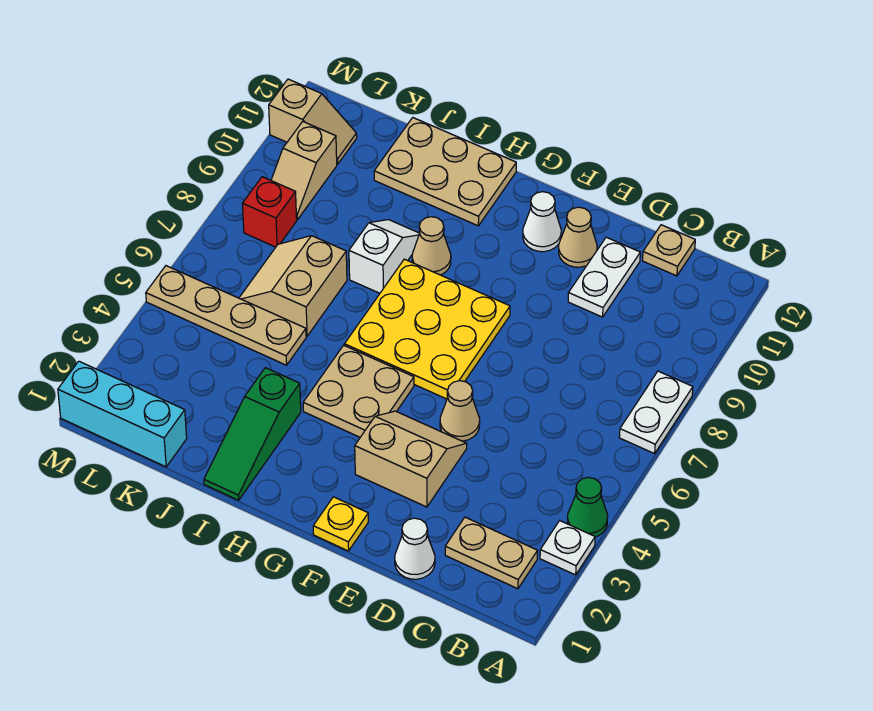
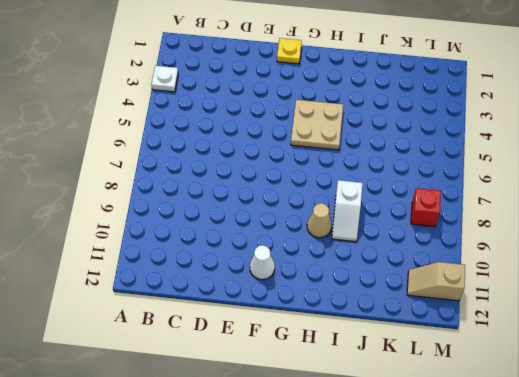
none -> green cone A4 level 1
none -> white plate A7:A8 level 1
none -> tan plate B2:C2 level 1

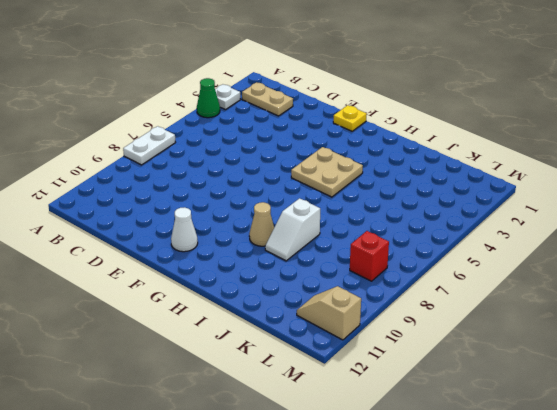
none -> tan plate C12 level 1
none -> white cone D1 level 1
none -> white plate D10:D11 level 1

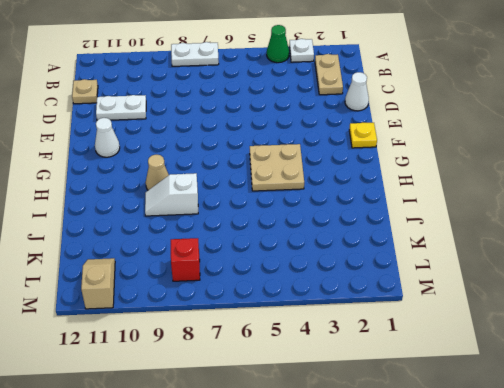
none -> tan slope E3:F4 level 1 top 3
none -> tan cone E5 level 1
none -> tan cone E11 level 1

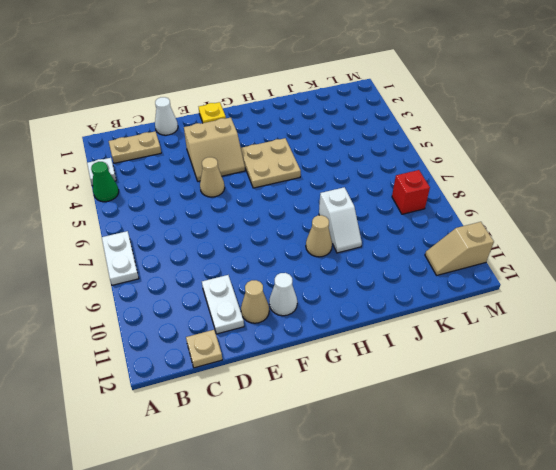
none -> yellow plate F6:H8 level 1
none -> tan plate H11:J12 level 1
none -> green slope I1:I3 level 1 top 3

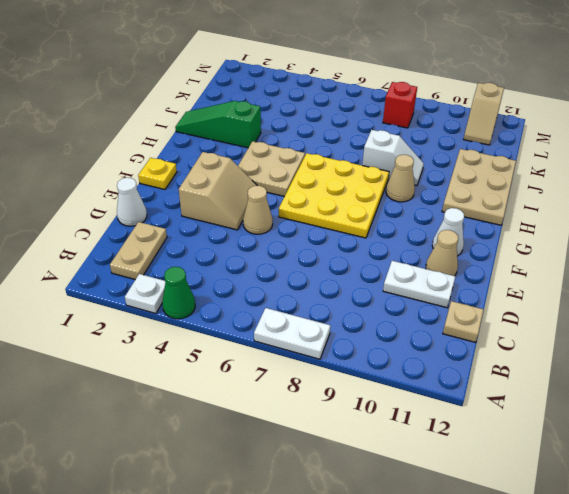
none -> tan plate J5:M5 level 1
none -> tan slope J6:K7 level 1 top J
none -> cyan brick K1:M1 level 1

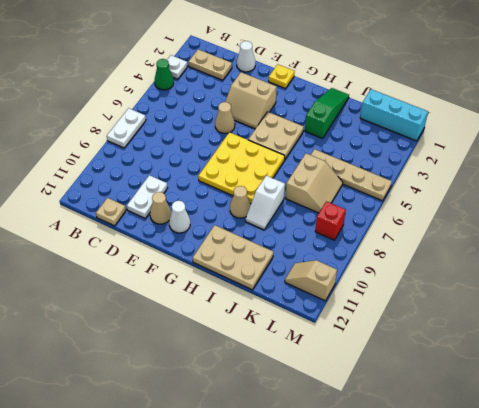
none -> tan slope L9:L10 level 1 top 10

